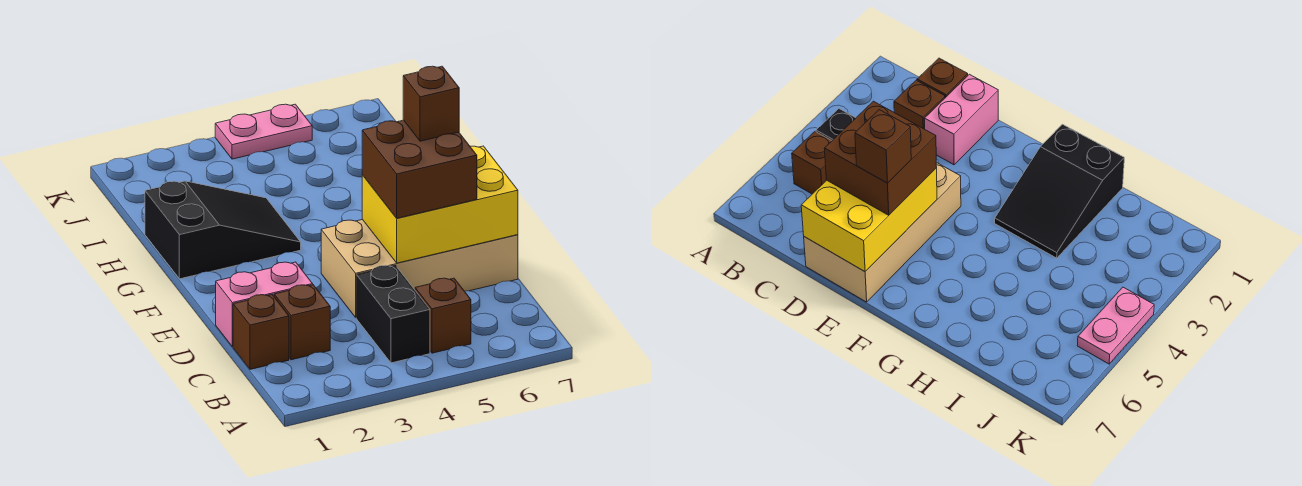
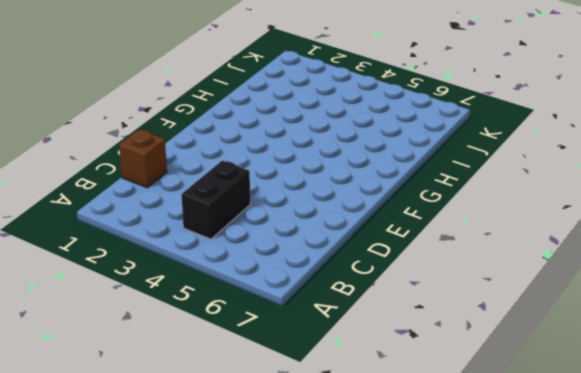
none -> brown brick B5 level 1
none -> brown brick C2 level 1

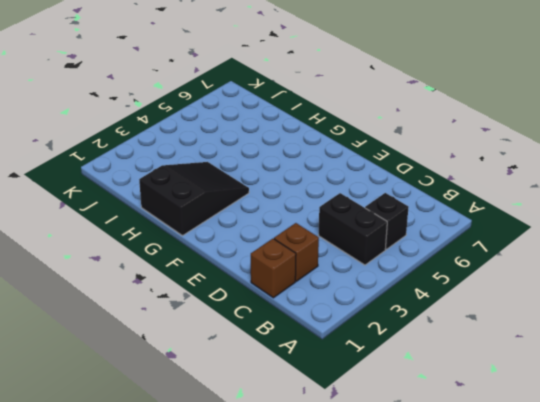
black brick B5 level 1 -> brown brick B5 level 1
none -> pink brick D1:D2 level 1
none -> tan brick D4:E7 level 1

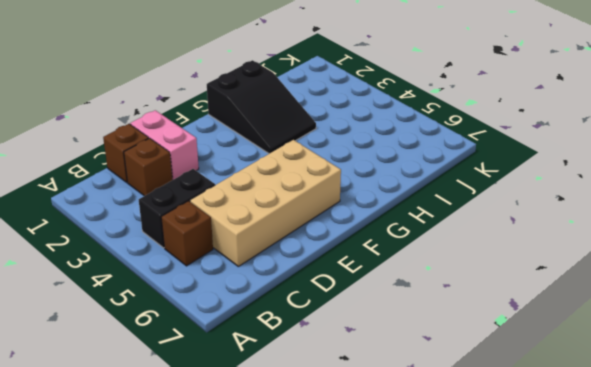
tan brick C5:F6 level 1 -> tan brick D4:E7 level 1
none -> pink plate K4:K5 level 1
none -> yellow brick D5:E7 level 2

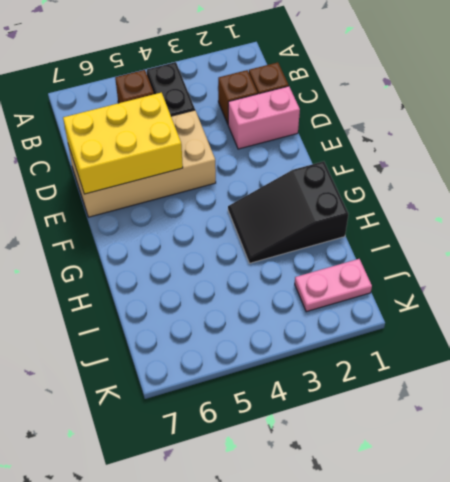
pink plate J1:J2 level 1 -> pink plate K4:K5 level 1
none -> brown brick D5:E6 level 3
none -> brown brick E6 level 4

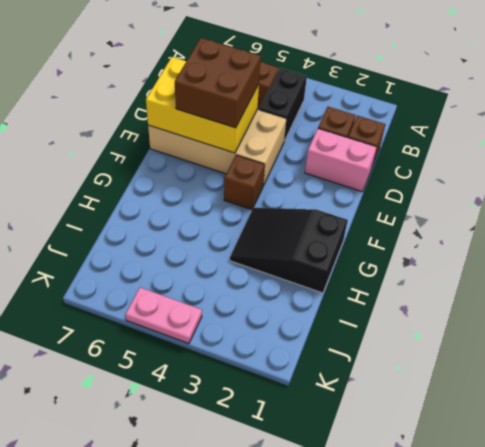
brown brick F4 level 1 -> brown brick E6 level 4

